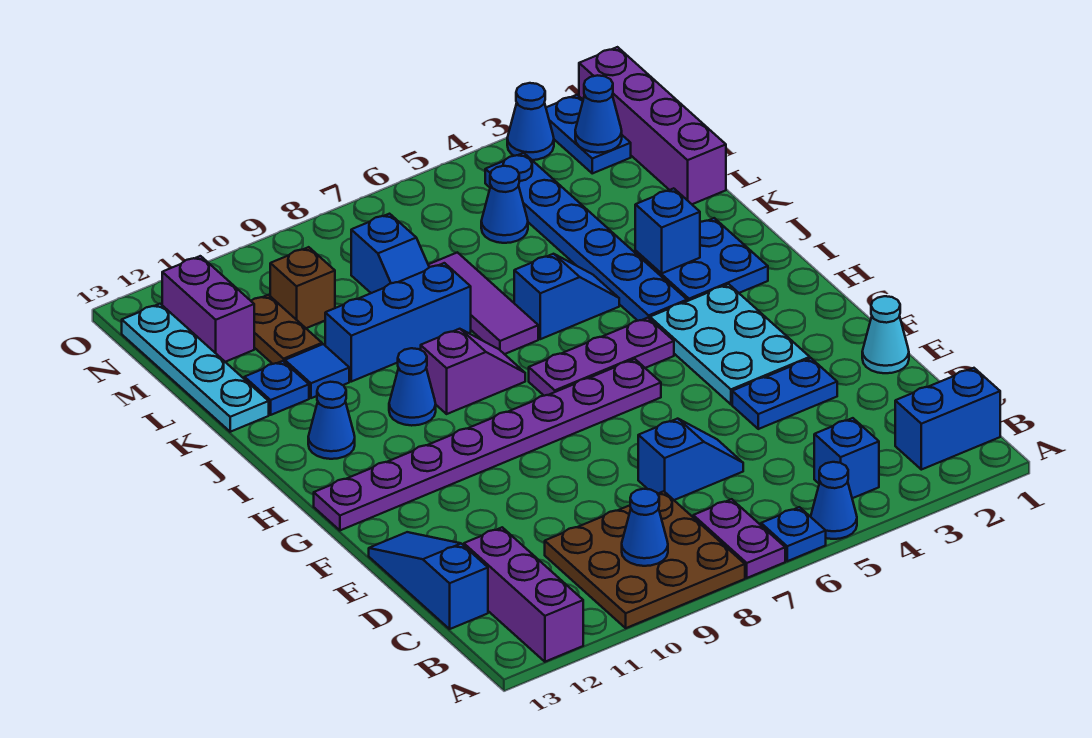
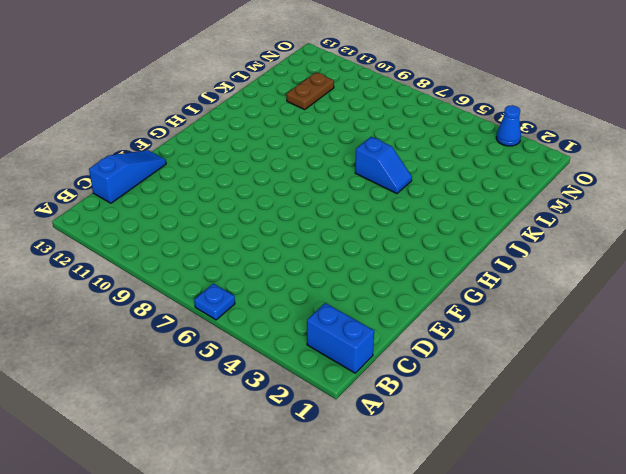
none -> blue cone A5 level 1
none -> purple plate A7:B7 level 1
none -> brown plate A8:C10 level 1
none -> purple brick A12:C12 level 1

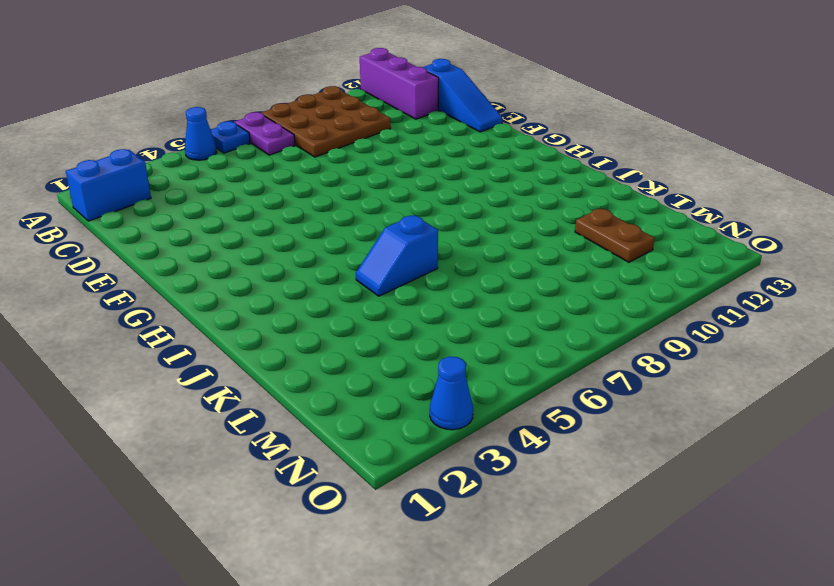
none -> blue brick B4 level 1
none -> blue slope D6:D7 level 1 top 7
none -> cyan cone E1 level 1
none -> blue plate E3:E4 level 1

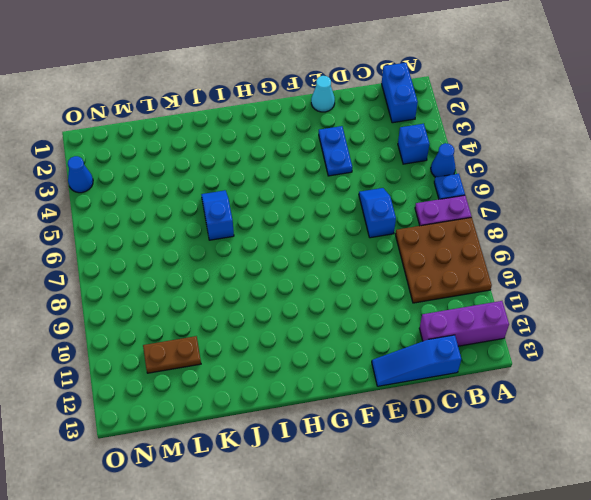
none -> cyan plate F3:H4 level 1
none -> purple plate G6:G13 level 1
none -> purple plate H5:H7 level 1
none -> blue plate I2:J3 level 1

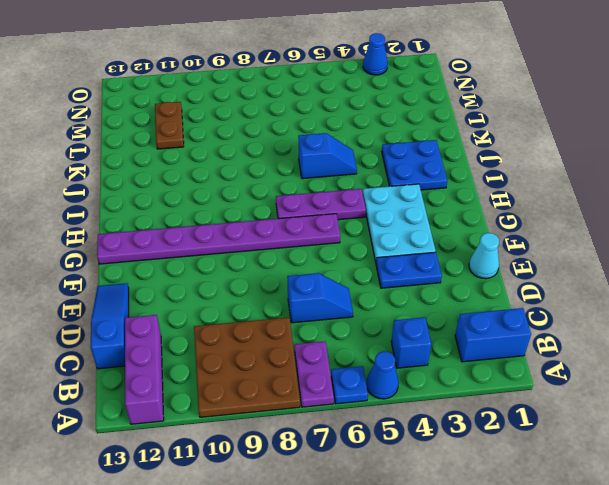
none -> blue plate I4:N4 level 1
none -> purple slope I8:I9 level 1 top 9
none -> blue cone I10 level 1
none -> blue cone I12 level 1

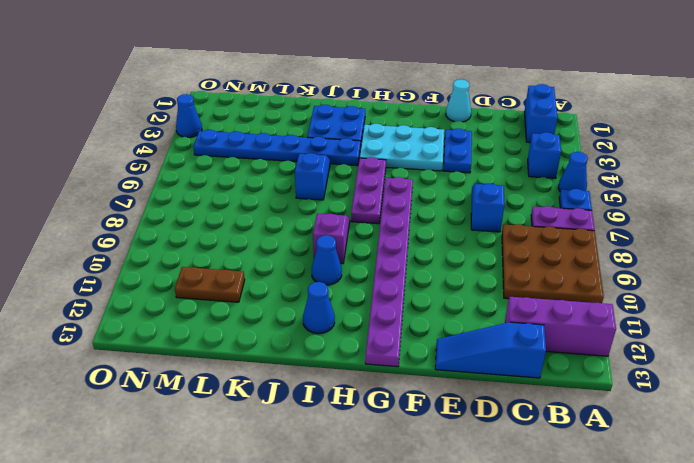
none -> purple tile J7:L7 level 1
none -> blue brick K8:K10 level 1
none -> blue tile K11 level 1
none -> blue plate K12 level 1

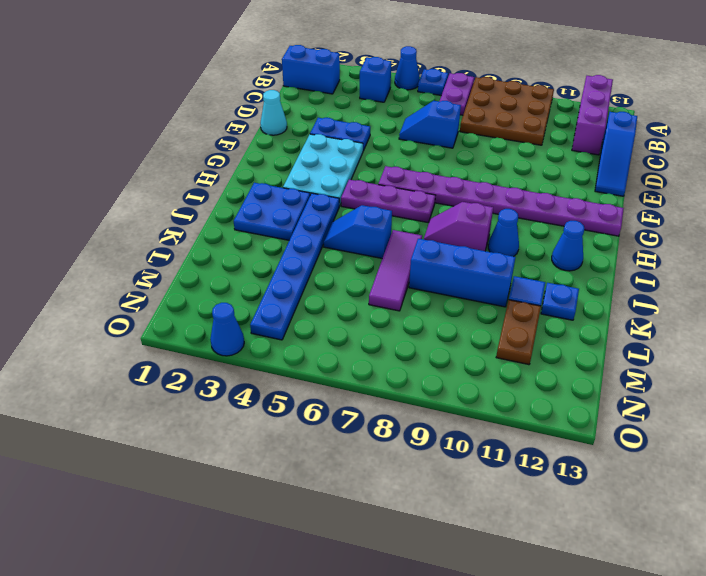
none -> cyan plate K13:N13 level 1
none -> purple brick L1:O1 level 1
none -> blue slope L8:M8 level 1 top M
none -> blue cone M5 level 1

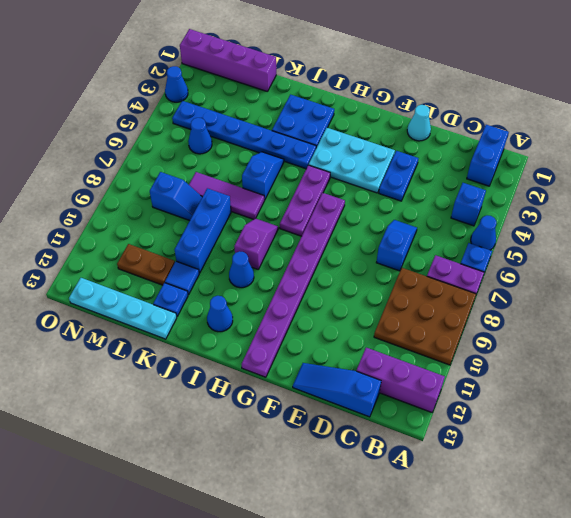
none -> brown brick M10 level 1
none -> purple brick M12:N12 level 1
none -> blue plate N2:O2 level 1
none -> blue cone B9 level 2

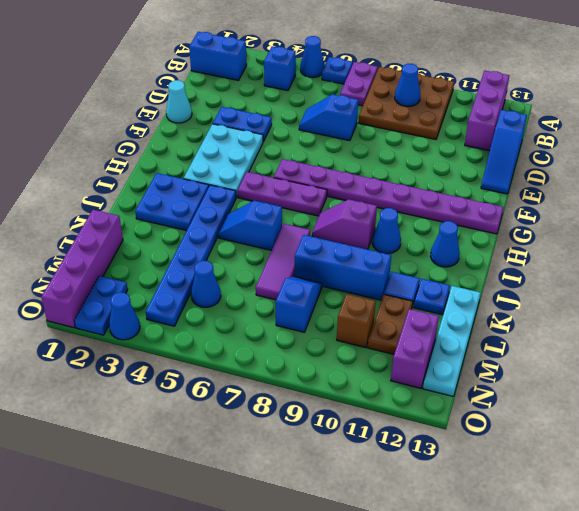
none -> blue brick J3 level 2
none -> blue cone N2 level 2

